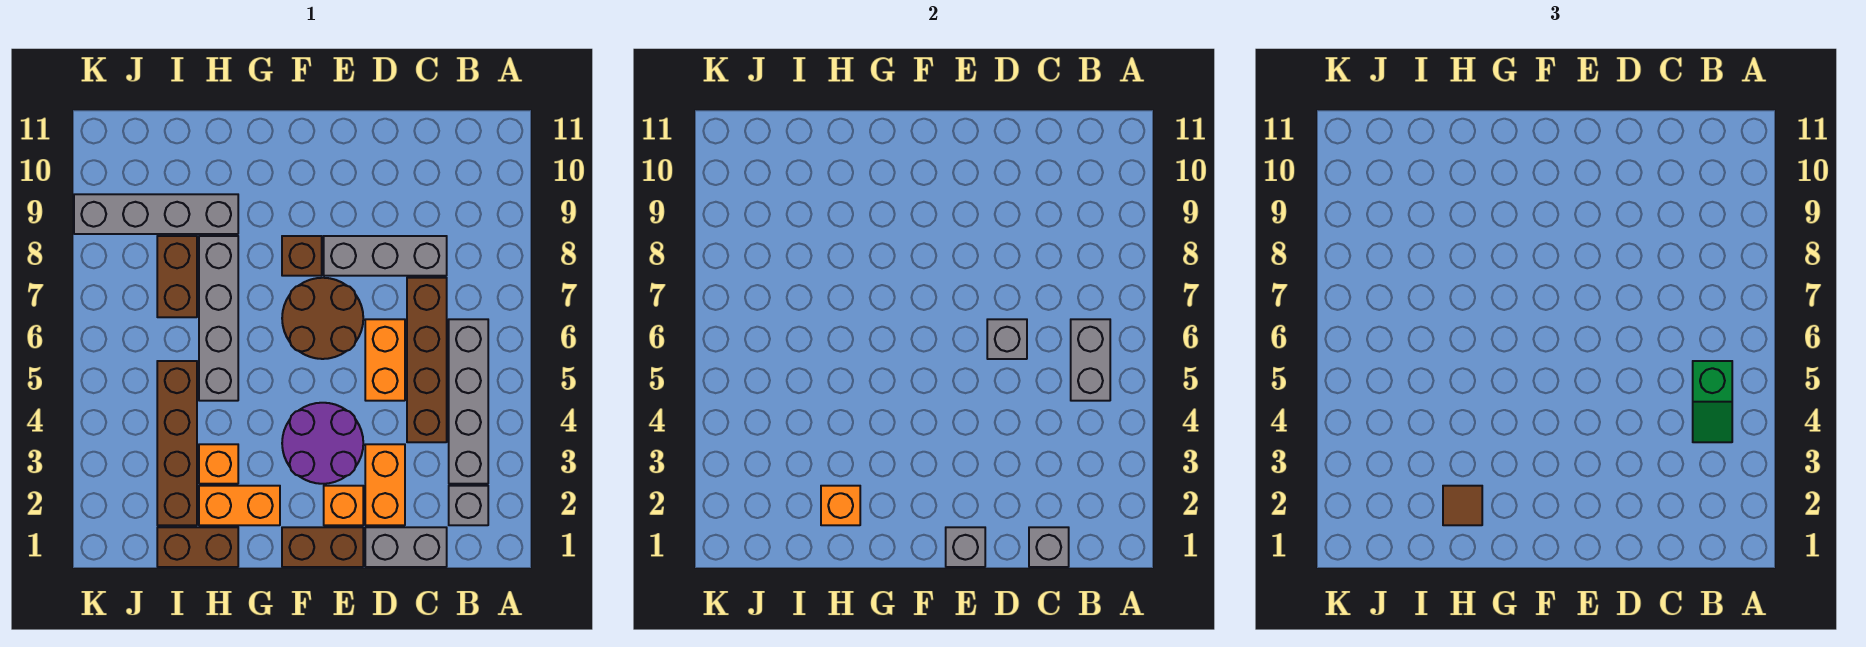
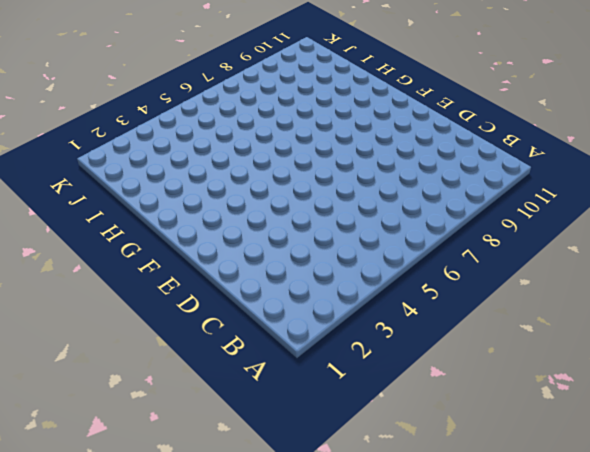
none -> grey brick B2 level 1
none -> grey brick B3:B6 level 1
none -> grey brick C1:D1 level 1

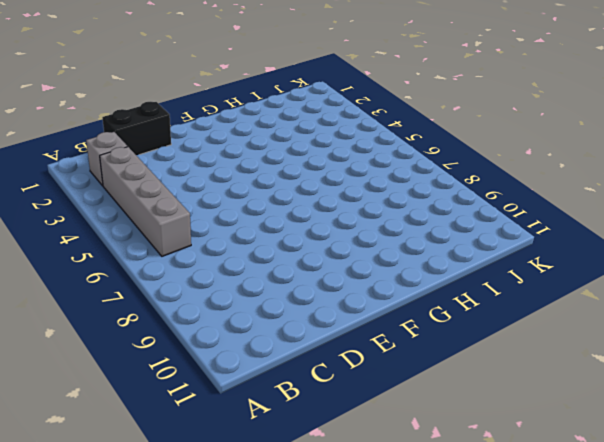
black brick C1:D1 level 1 -> grey brick C1:D1 level 1
none -> brown brick C4:C7 level 1
none -> grey brick C8:E8 level 1
none -> orange brick D2:D3 level 1

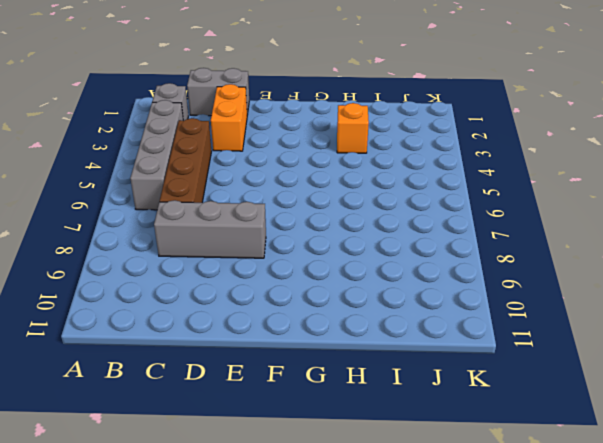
none -> orange brick D5:D6 level 1
none -> brown brick E1:F1 level 1
none -> orange brick E2 level 1

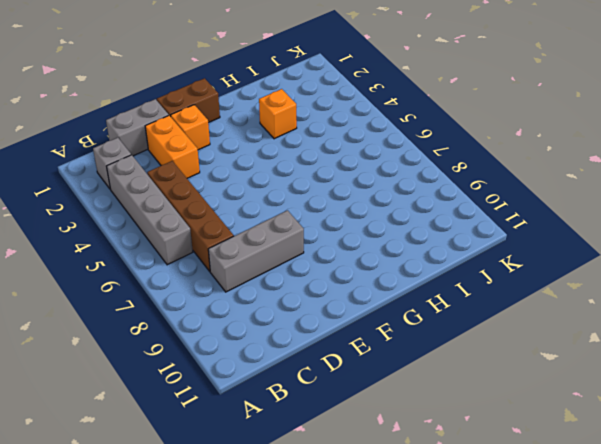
none -> orange brick D5:D6 level 1
none -> purple round brick E3:F4 level 1
none -> brown round brick E6:F7 level 1

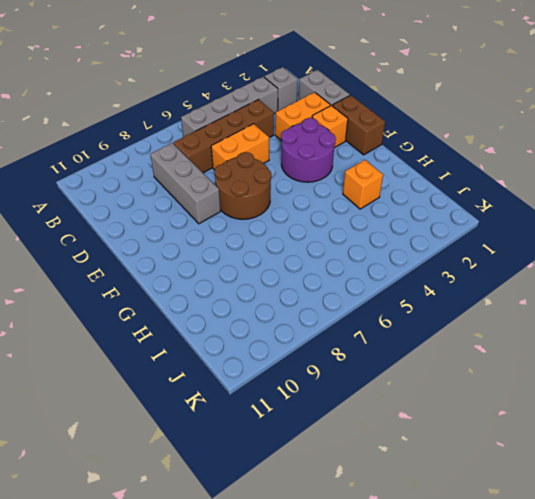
none -> brown brick F8 level 1
none -> orange brick G2:H2 level 1
none -> brown brick H1:I1 level 1

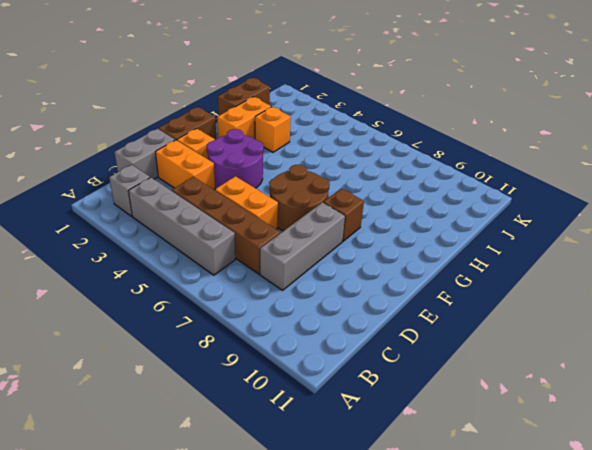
none -> grey brick H5:H8 level 1
none -> grey brick H9:K9 level 1
none -> brown brick I2:I5 level 1

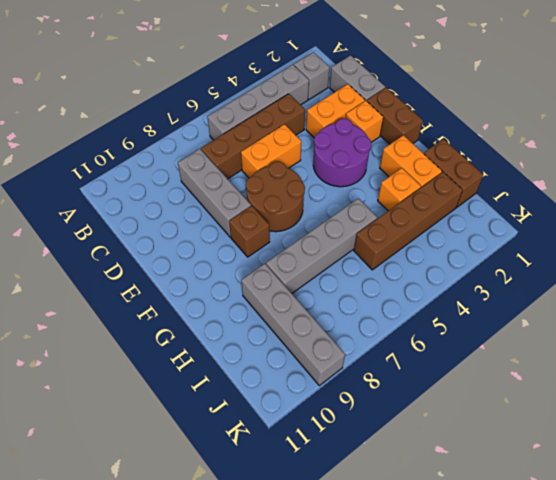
none -> brown brick I7:I8 level 1
none -> grey brick B5:B6 level 2
none -> grey brick C1 level 2

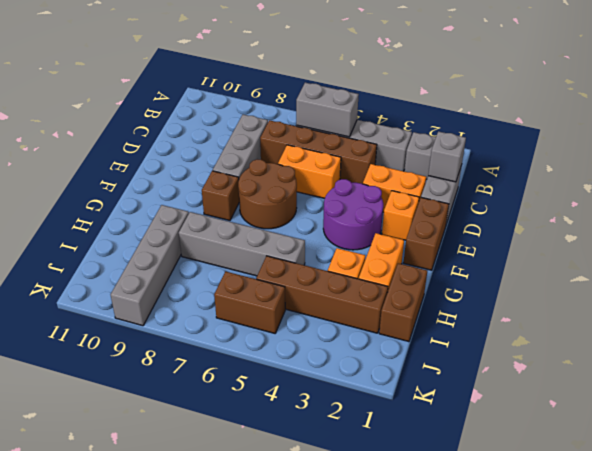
brown brick J5:J6 level 1 -> brown brick I7:I8 level 1
none -> grey brick D6 level 2
none -> grey brick E1 level 2
none -> orange brick H2 level 2

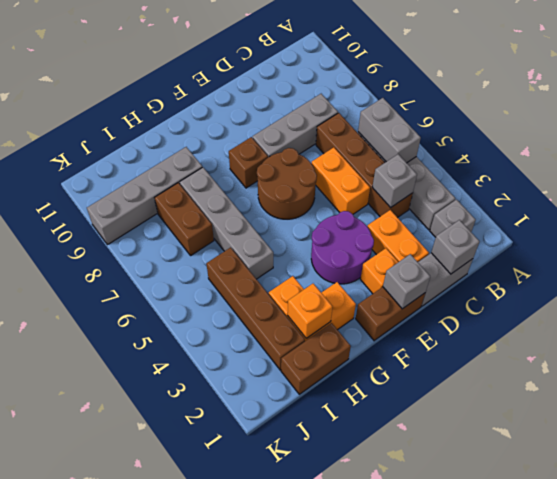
grey brick C4 level 2 -> grey brick D6 level 2
none -> green slope B4:B5 level 3 top 5
none -> brown tile H2 level 3

